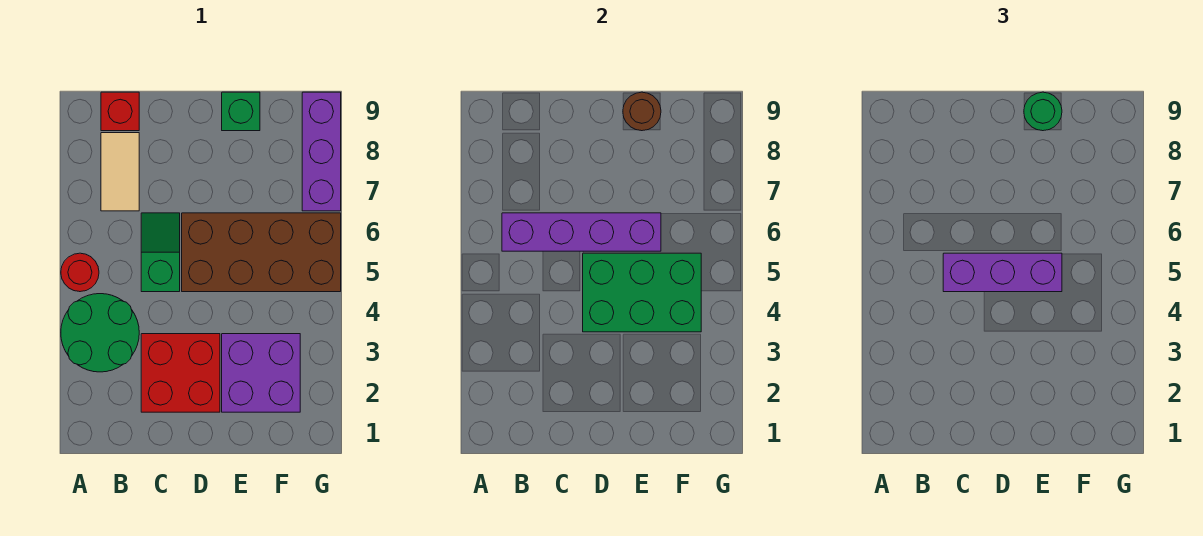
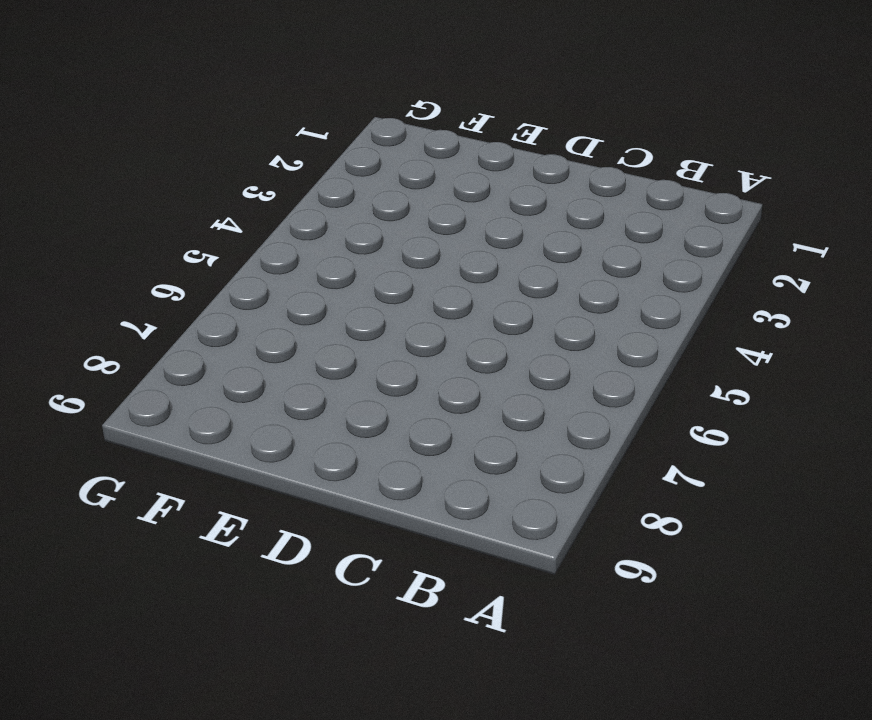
none -> green round brick A3:B4 level 1
none -> red round brick A5 level 1
none -> tan tile B7:B8 level 1

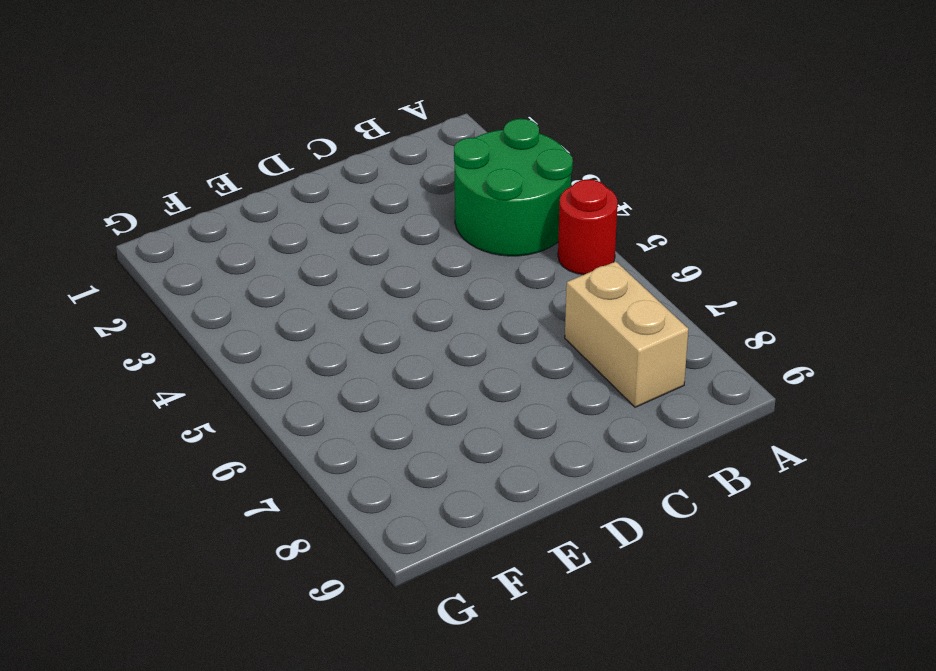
tan brick B7:B8 level 1 -> tan tile B7:B8 level 1
none -> red brick B9 level 1
none -> red brick C2:D3 level 1
none -> green slope C5:C6 level 1 top 5

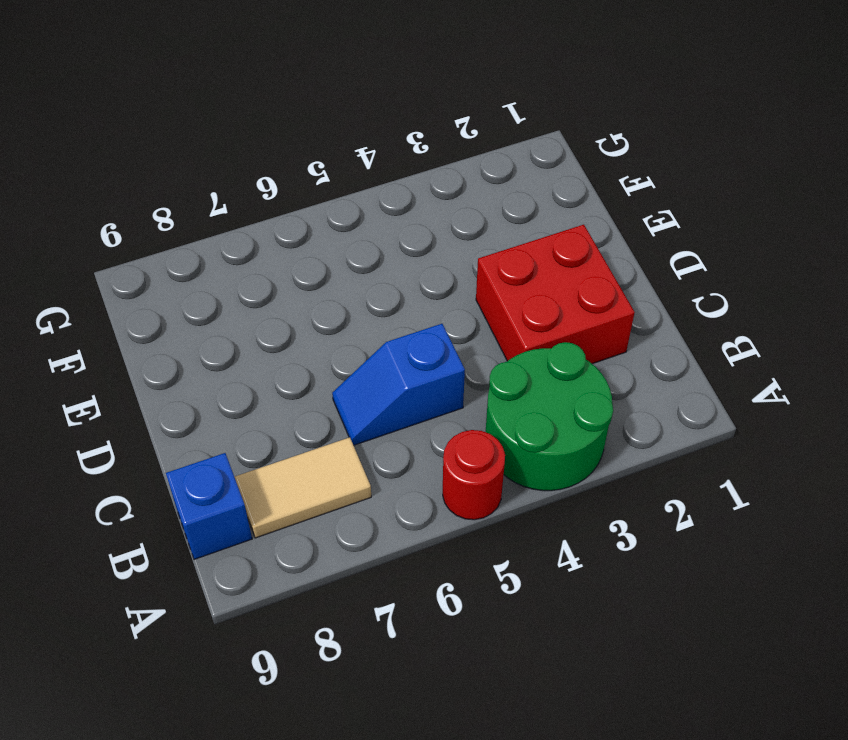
blue brick B9 level 1 -> red brick B9 level 1
blue slope C5:C6 level 1 top 5 -> green slope C5:C6 level 1 top 5
none -> brown brick D5:G6 level 1
none -> purple brick E2:F3 level 1
none -> green brick E9 level 1

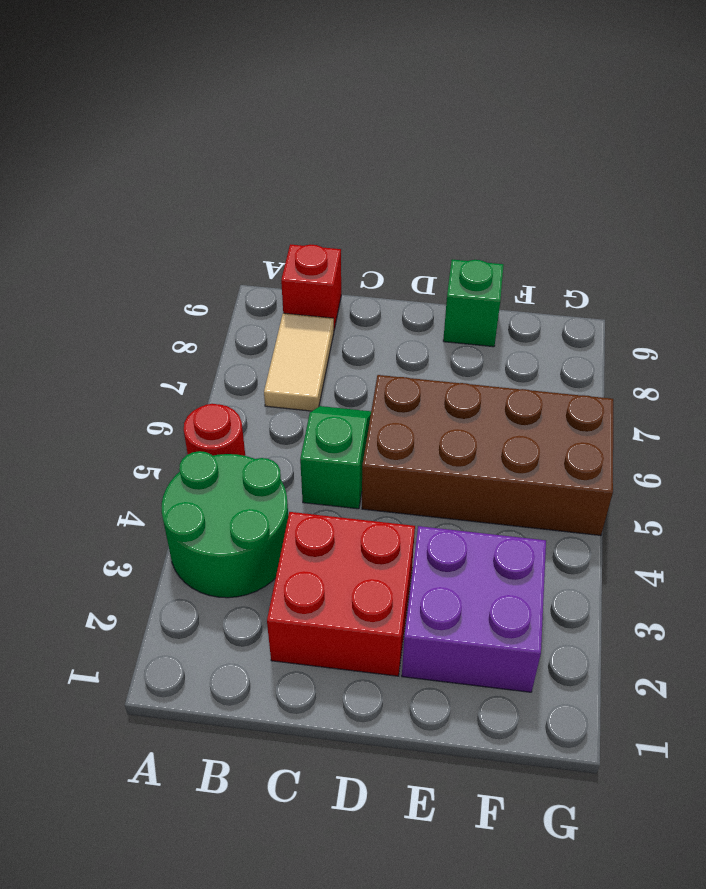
none -> purple brick G7:G9 level 1
none -> purple brick B6:E6 level 2
none -> green brick D4:F5 level 2

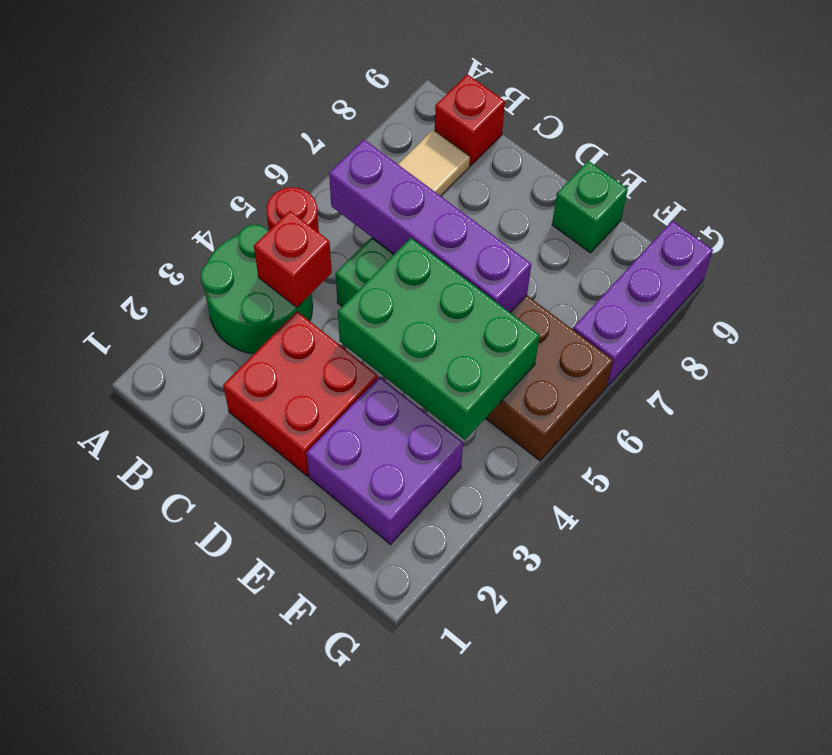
red brick B4 level 2 -> none
none -> brown round brick E9 level 2
none -> purple brick C5:E5 level 3
none -> green round brick E9 level 3

